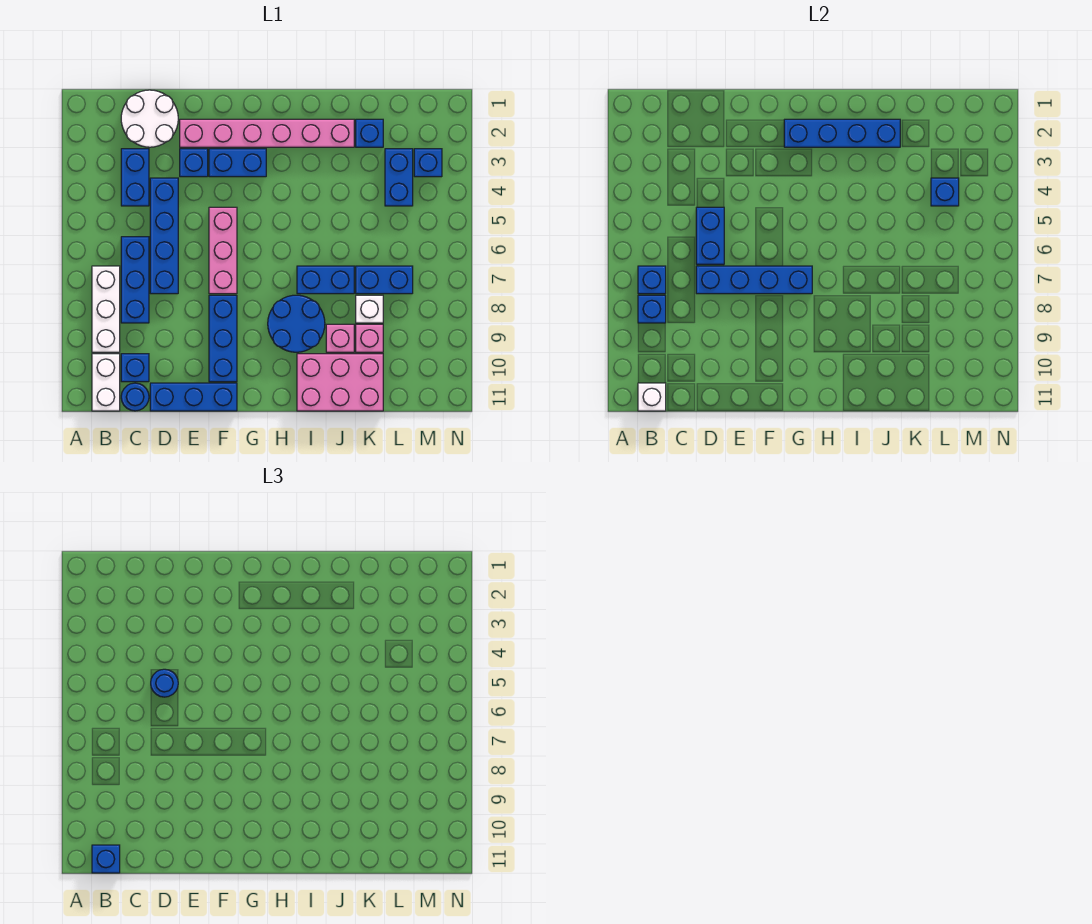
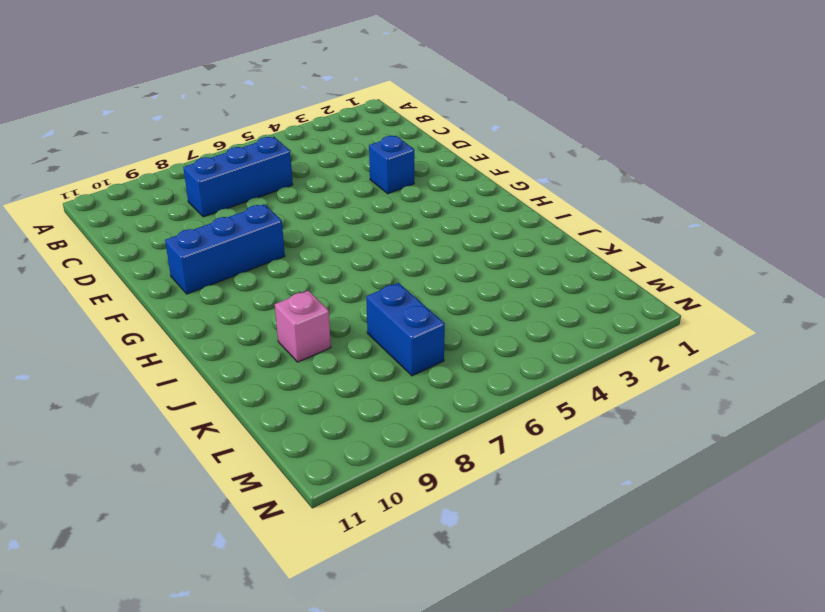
none -> white brick B7:B9 level 1
none -> white brick B10:B11 level 1
none -> white round brick C1:D2 level 1
none -> blue brick C3:C4 level 1

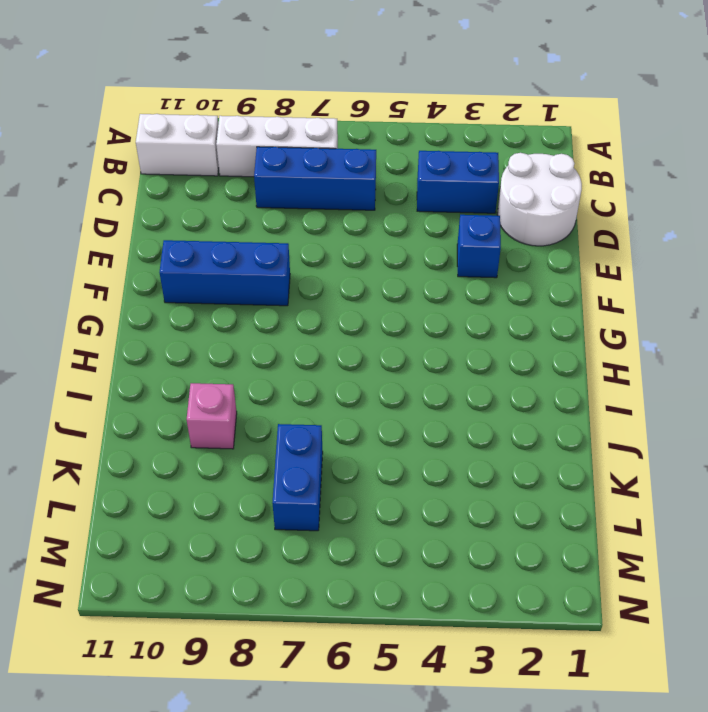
none -> blue brick C10 level 1
none -> blue round brick C11 level 1
none -> blue brick D4:D7 level 1
none -> blue brick D11:F11 level 1

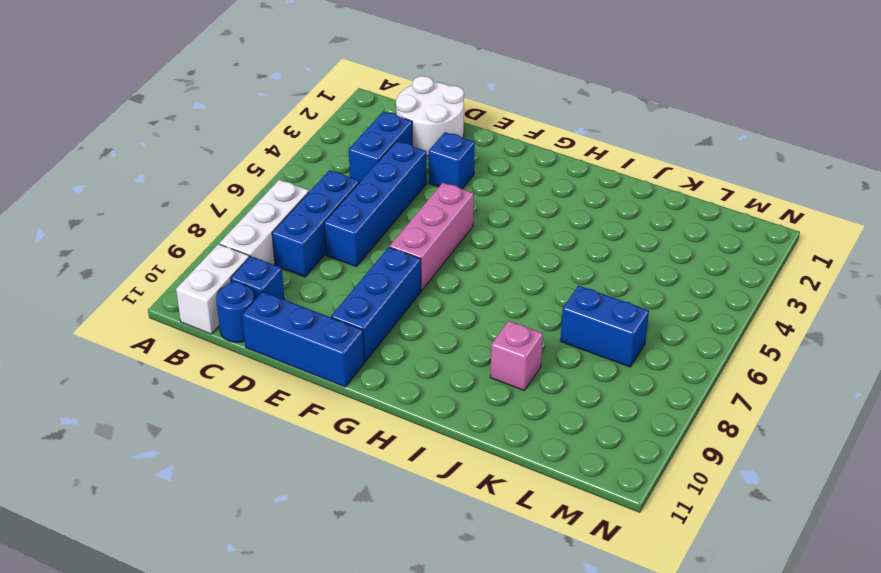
none -> pink brick E2:J2 level 1
none -> blue brick F3:G3 level 1
none -> blue round brick H8:I9 level 1
none -> blue brick I7:J7 level 1

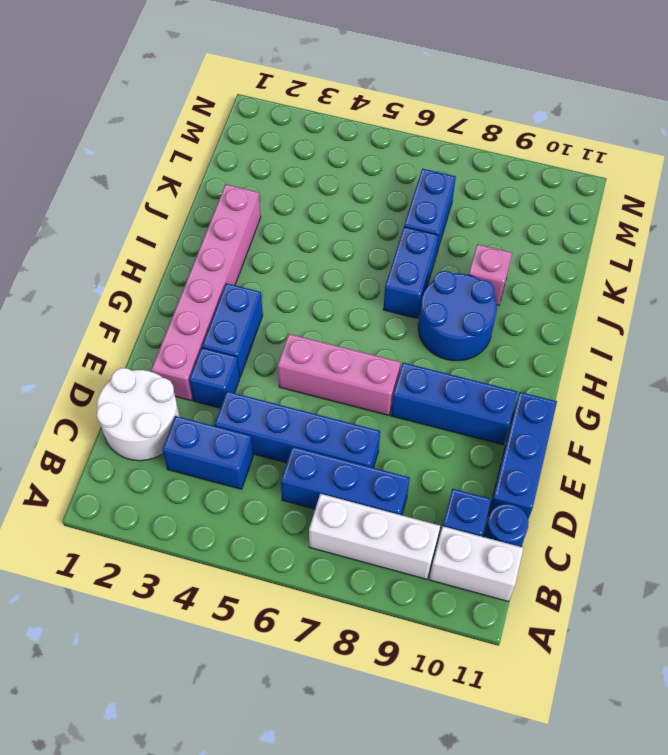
none -> pink brick I10:K11 level 1
none -> blue brick K2 level 1
none -> white brick K8 level 1
none -> pink brick K9 level 1

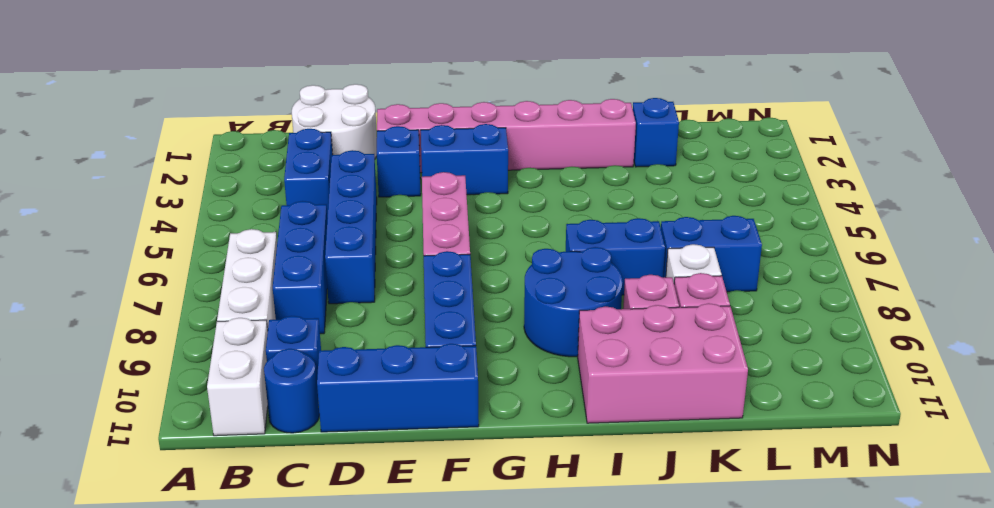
none -> blue brick L3:L4 level 1
none -> blue brick M3 level 1
none -> blue brick B7 level 2
none -> blue brick B8 level 2

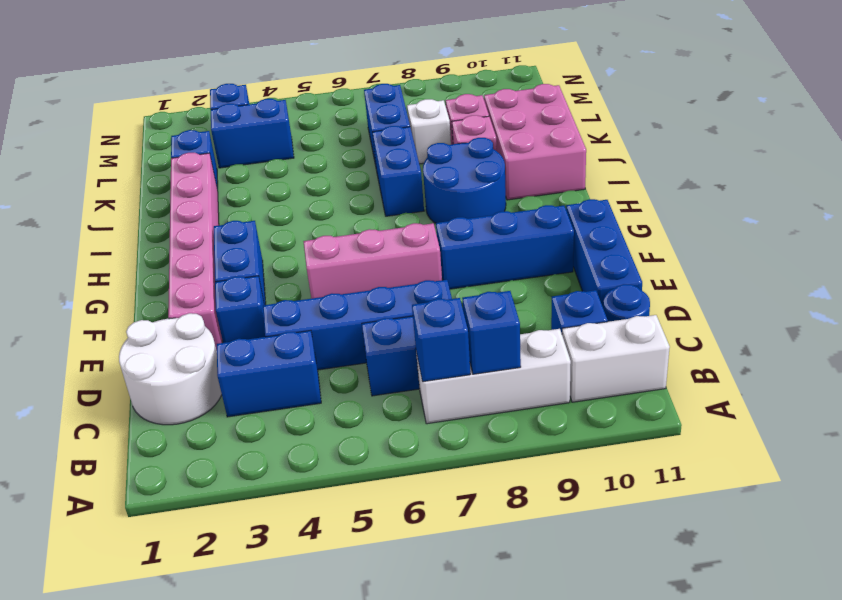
none -> white brick B11 level 2
none -> blue brick D5:D6 level 2
none -> blue brick D7:G7 level 2
none -> blue brick G2:J2 level 2

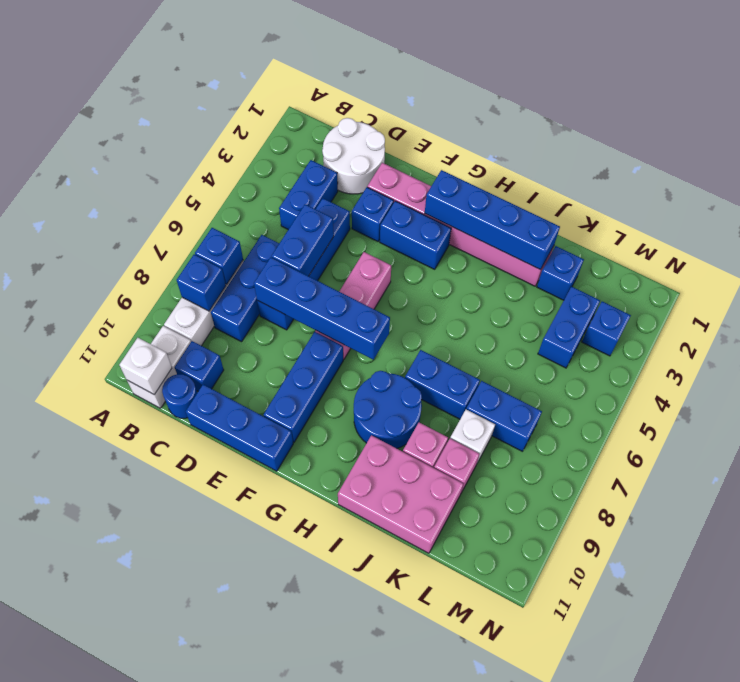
none -> blue brick L4 level 2
none -> blue brick B11 level 3
none -> blue round brick D5 level 3

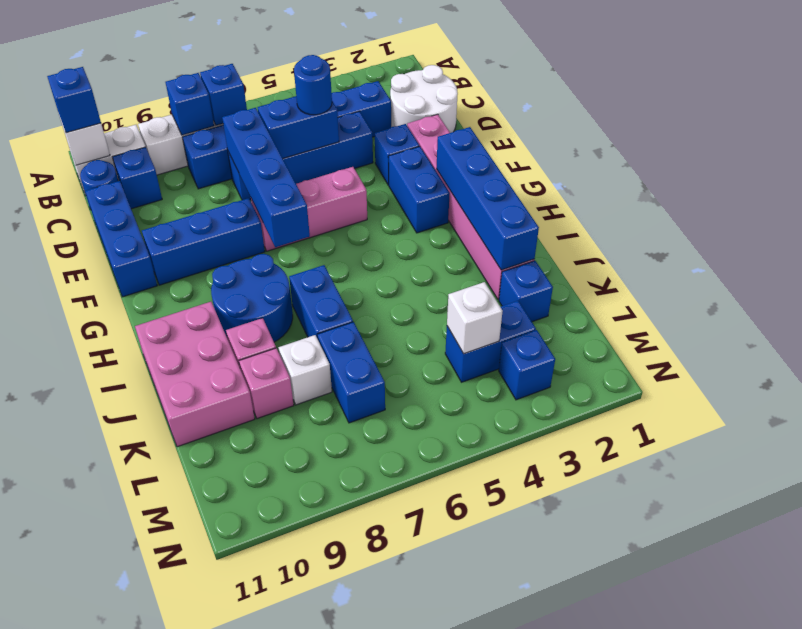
white brick L4 level 2 -> blue brick L4 level 2

